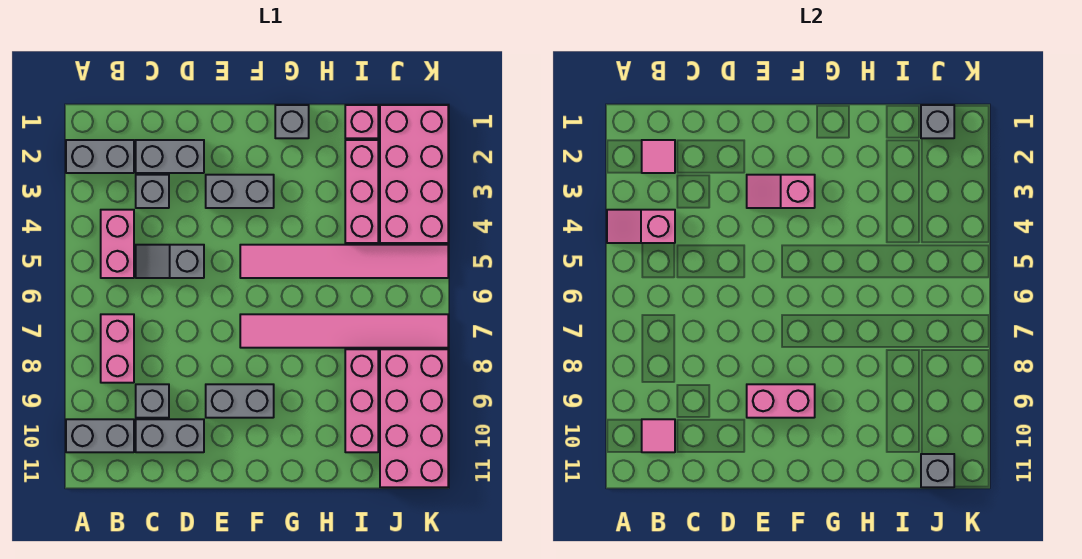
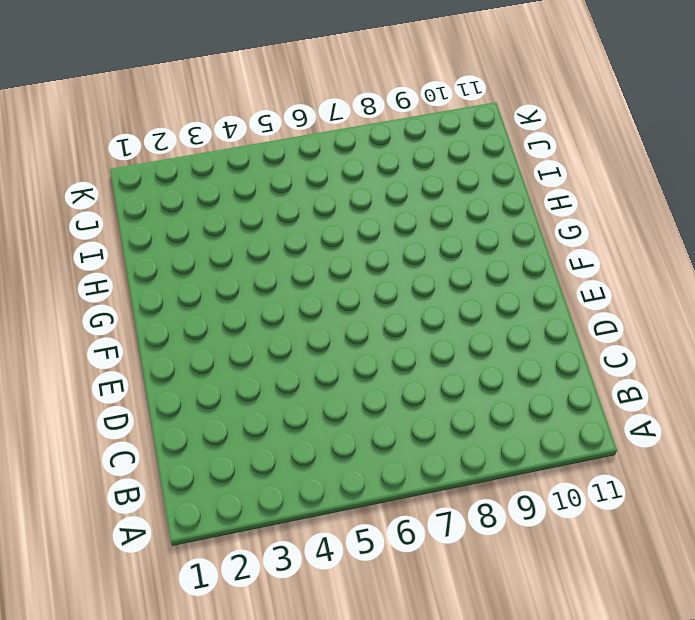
none -> grey brick A2:B2 level 1
none -> grey brick A10:B10 level 1
none -> pink brick B4:B5 level 1

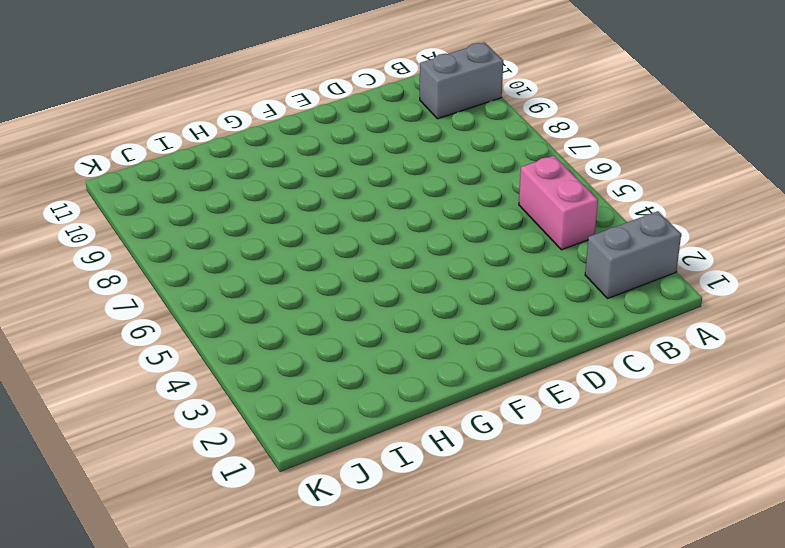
none -> pink brick B7:B8 level 1
none -> grey brick C2:D2 level 1
none -> grey brick C3 level 1

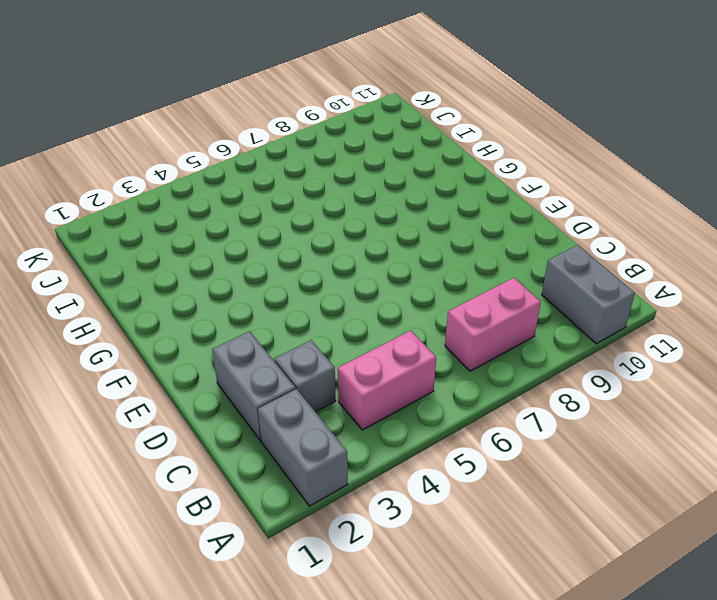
none -> grey slope C5:D5 level 1 top D
none -> grey brick C9 level 1
none -> grey brick C10:D10 level 1

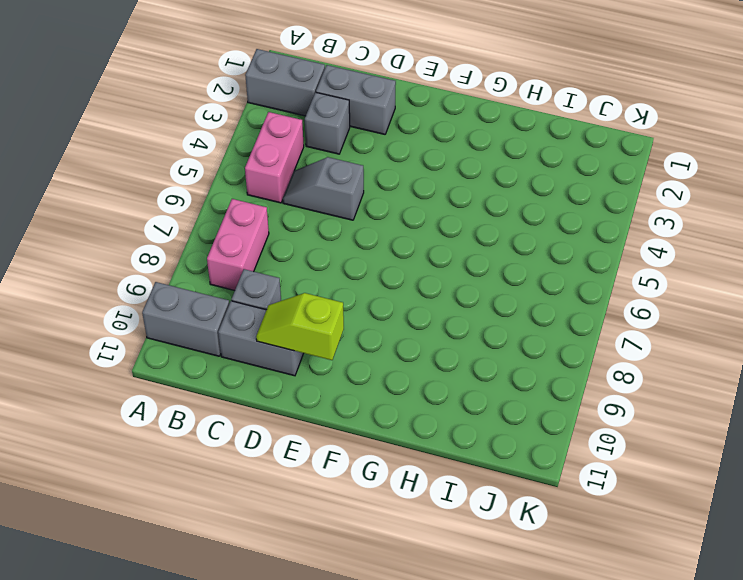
lime slope D10:E10 level 2 top E -> none
none -> grey brick E3:F3 level 1
none -> grey brick E9:F9 level 1
none -> pink tile F5:K5 level 1

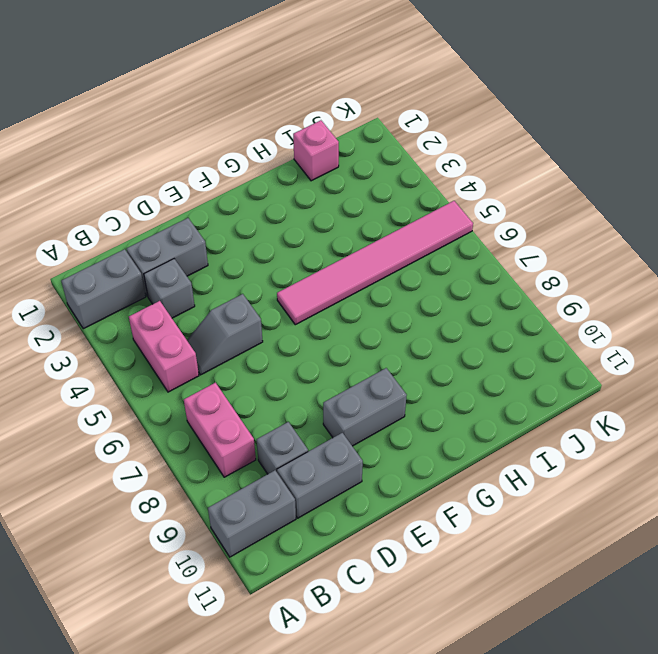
none -> grey brick E3:F3 level 1
none -> pink tile F7:K7 level 1
none -> grey brick G1 level 1

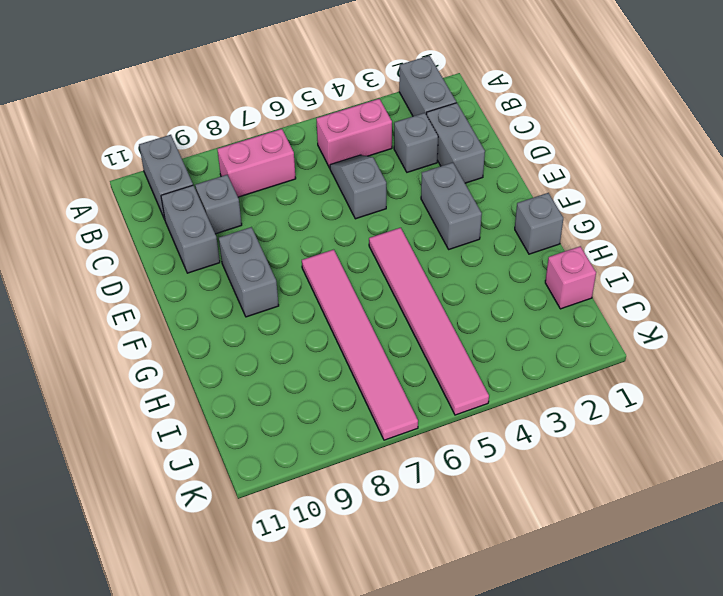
none -> pink brick I2:I4 level 1
none -> pink brick I8:I10 level 1
none -> pink brick J1:K4 level 1

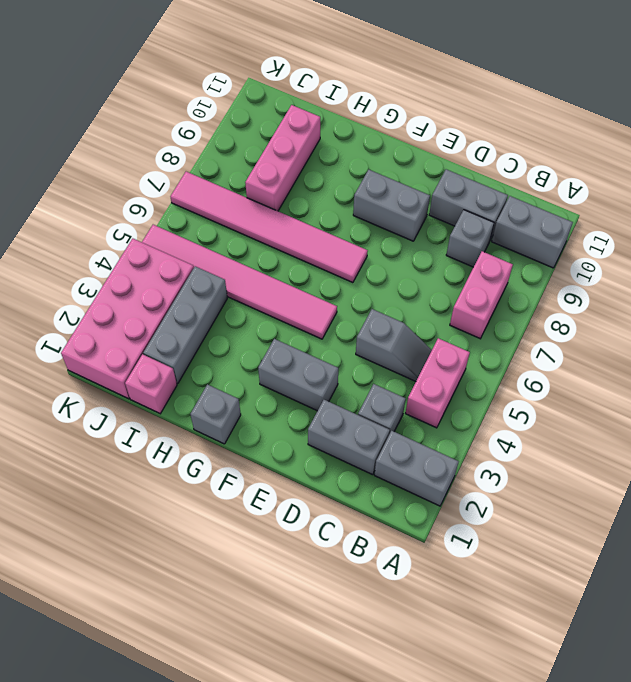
grey brick I2:I4 level 1 -> pink brick I2:I4 level 1
none -> pink brick J8:K11 level 1
none -> pink slope A4:B4 level 2 top B
none -> pink tile B2 level 2

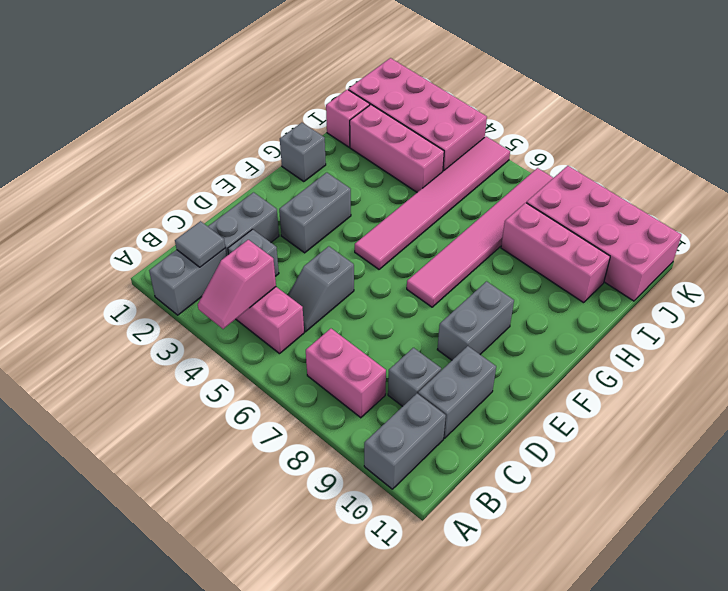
grey tile B2 level 2 -> pink tile B2 level 2
none -> pink tile B10 level 2
none -> pink slope E3:F3 level 2 top F
none -> pink brick E9:F9 level 2

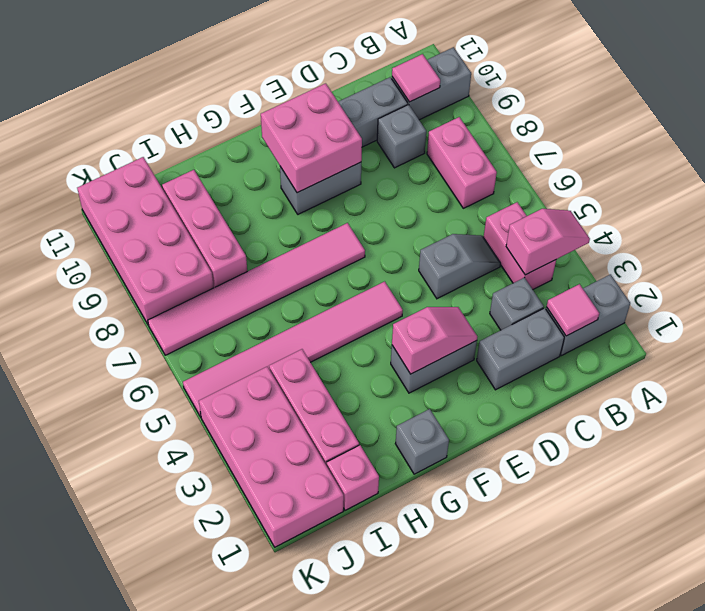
pink brick E9:F10 level 2 -> pink brick E9:F9 level 2
none -> grey brick J1 level 2
none -> grey brick J11 level 2

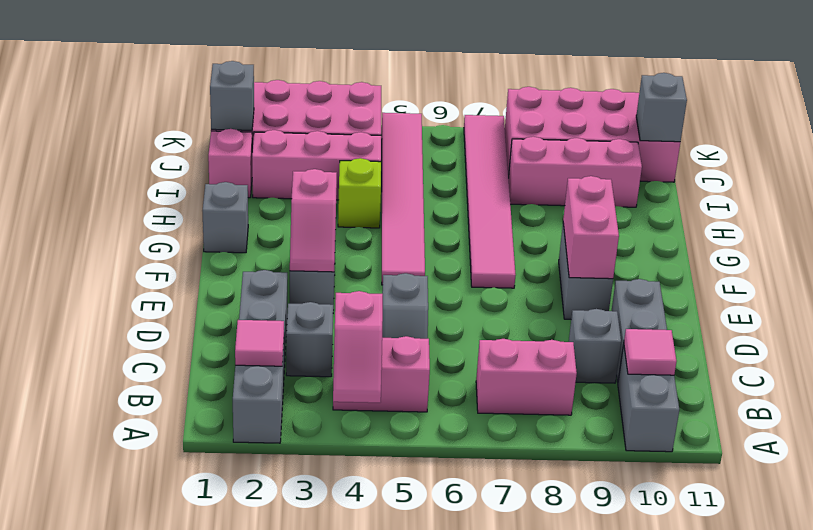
lime brick H4 level 1 -> none

